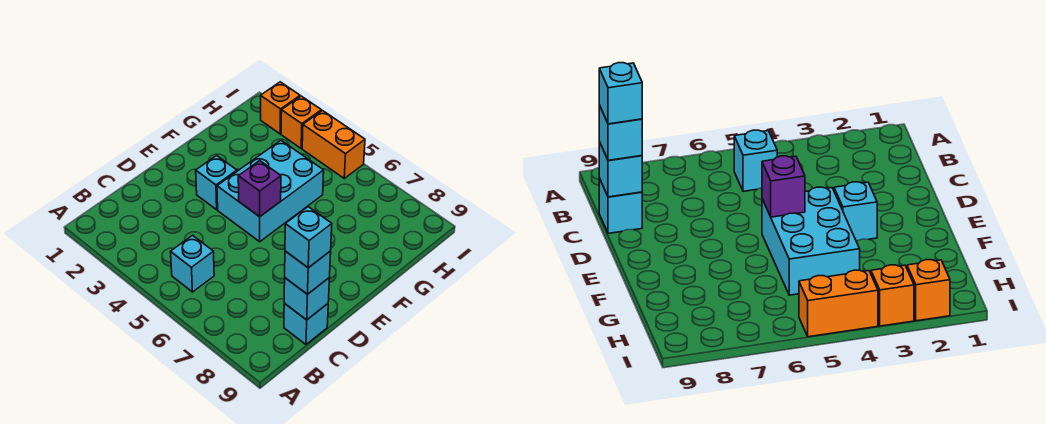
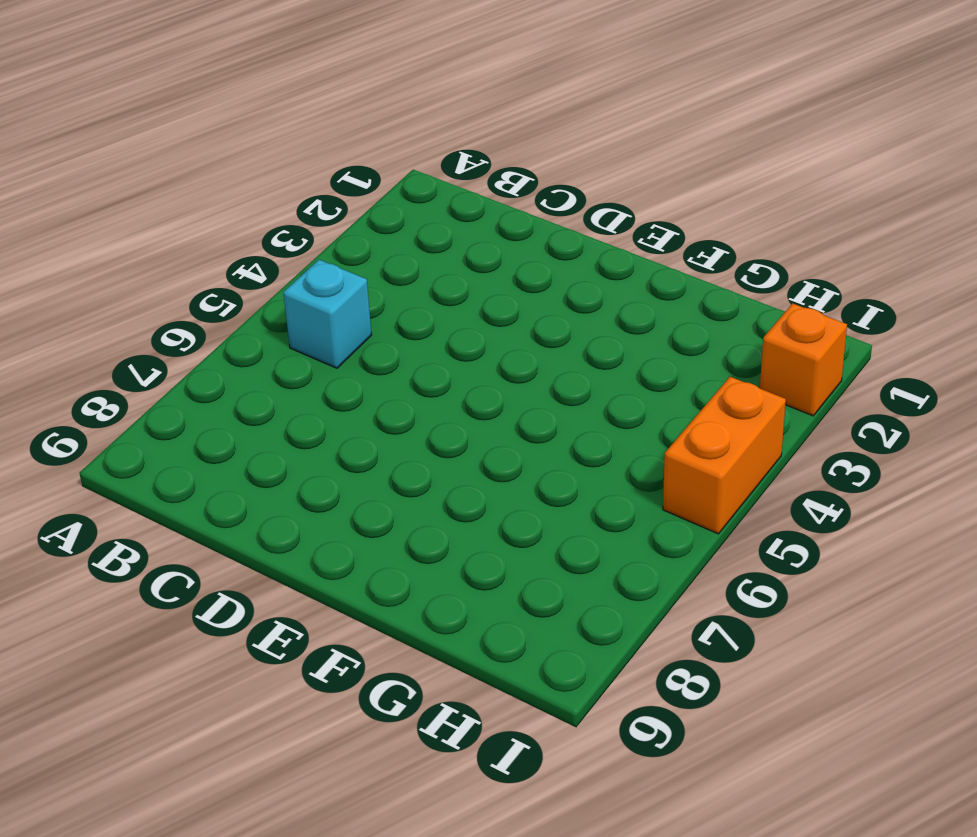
none -> cyan brick C9 level 1
none -> cyan brick E3 level 1

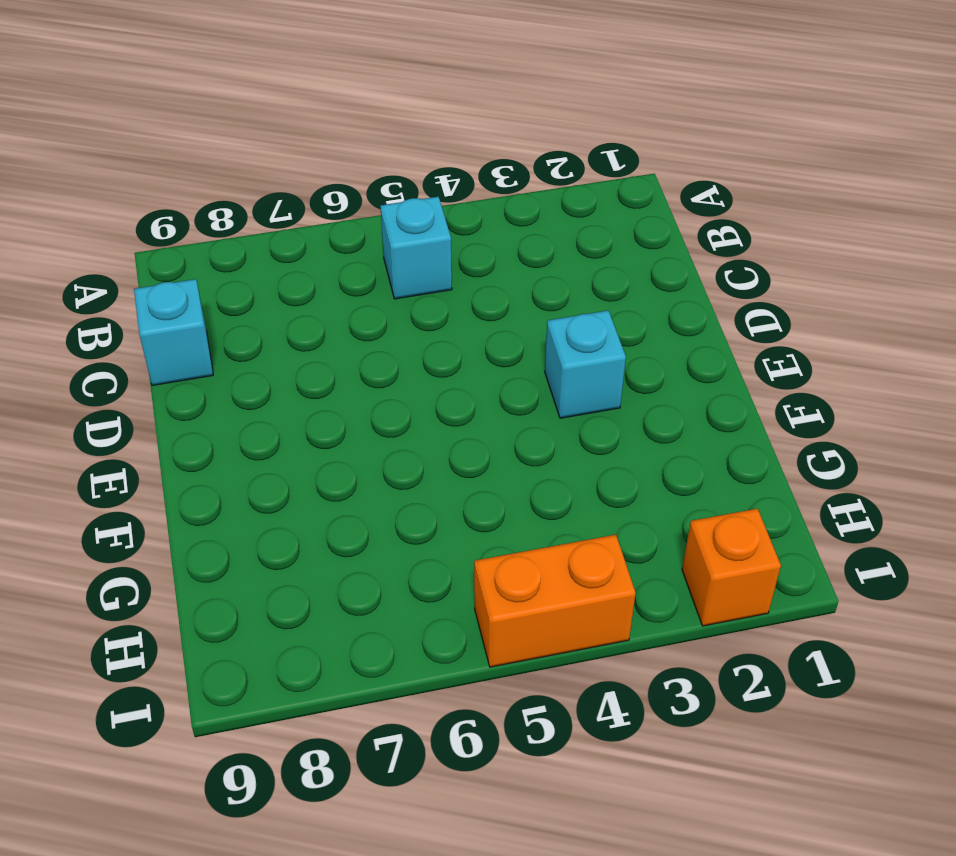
none -> cyan brick E4:G5 level 1
none -> orange brick I3 level 1

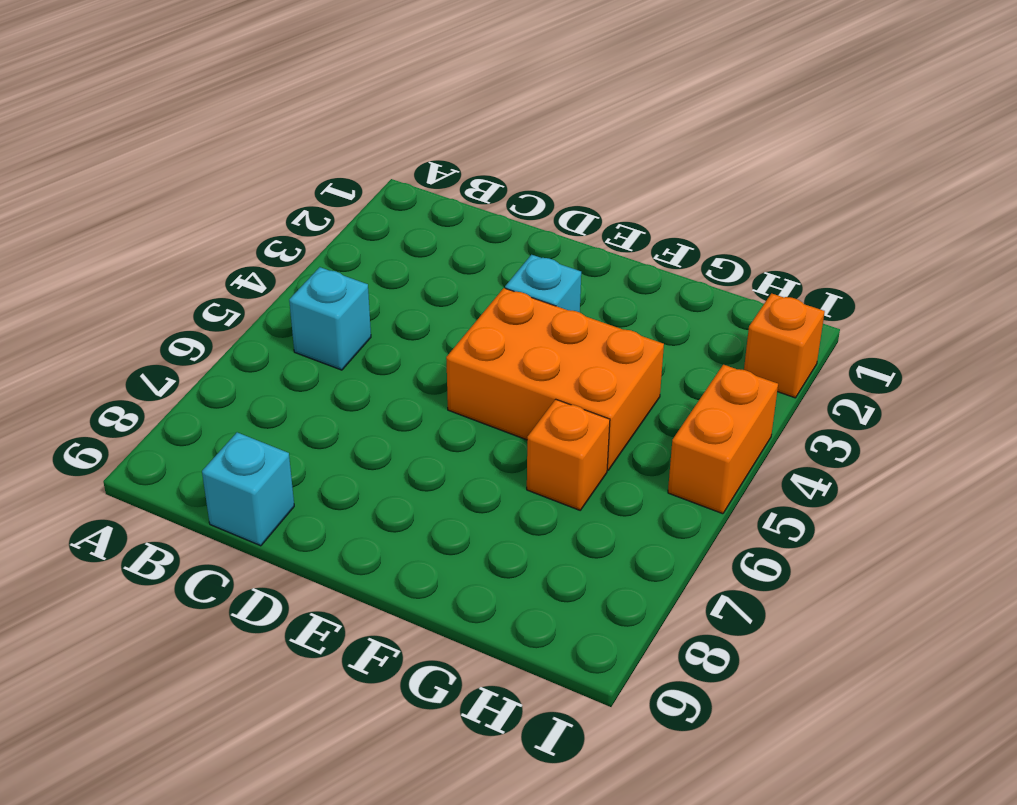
orange brick E4:G5 level 1 -> cyan brick E4:G5 level 1
orange brick G6 level 1 -> orange brick I3 level 1
none -> cyan brick C9 level 2
none -> purple brick E5 level 2

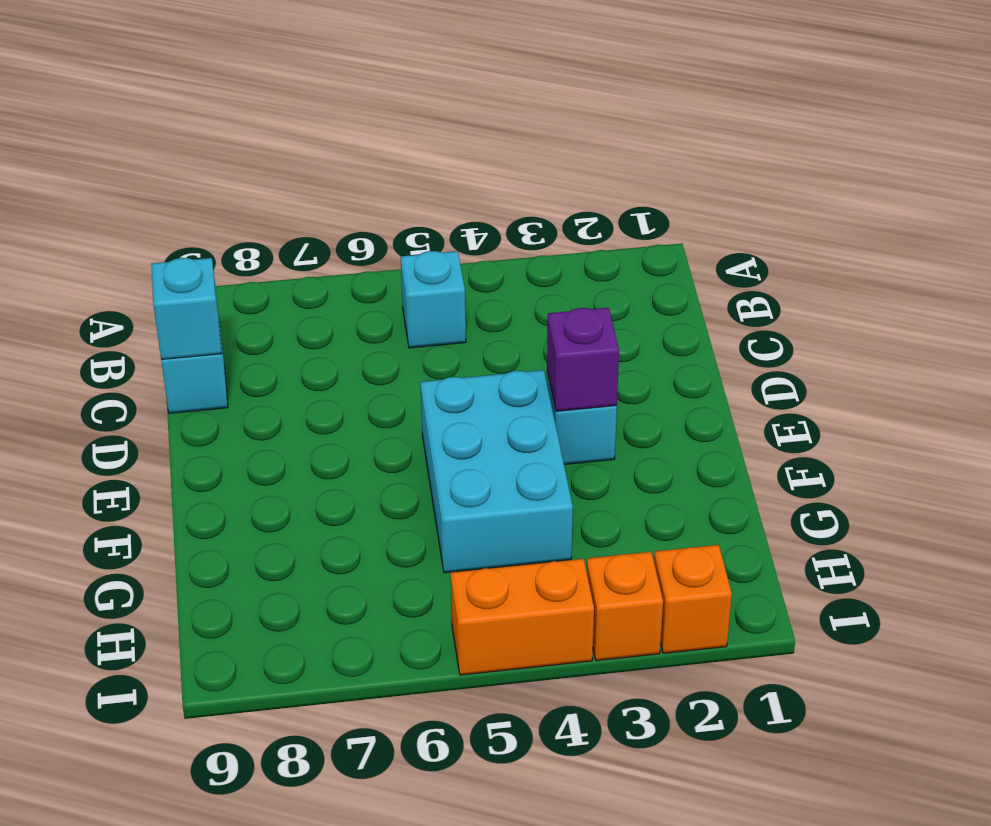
purple brick E3 level 2 -> purple brick E5 level 2
none -> cyan brick C9 level 3
none -> cyan brick C9 level 4

